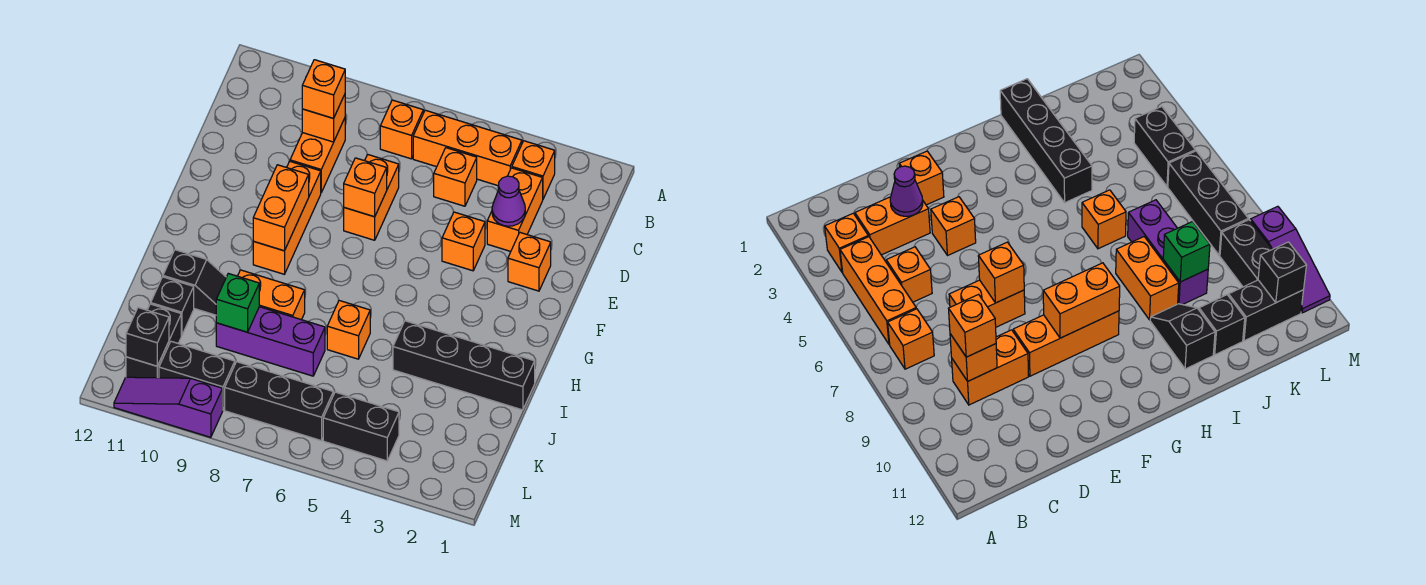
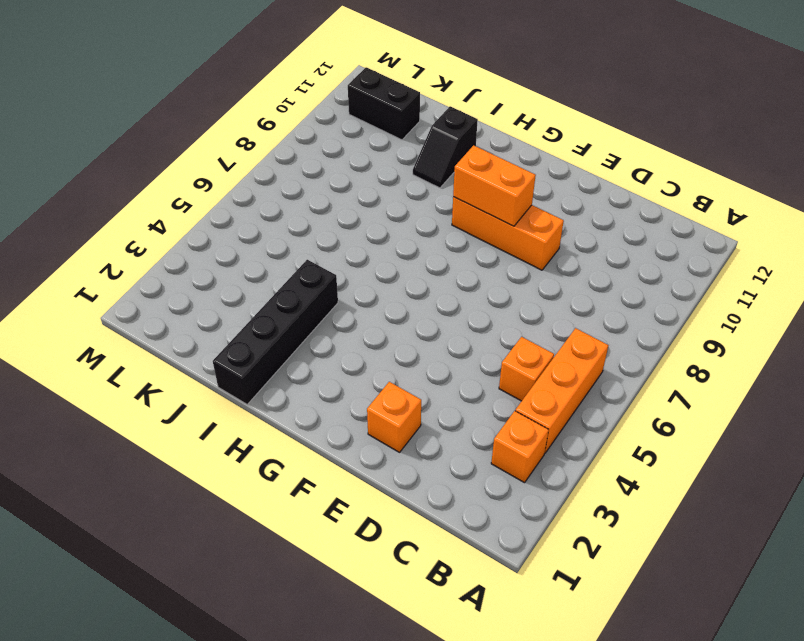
none -> orange brick B7 level 1
none -> orange brick C3:D3 level 1
none -> orange brick C9:D9 level 1

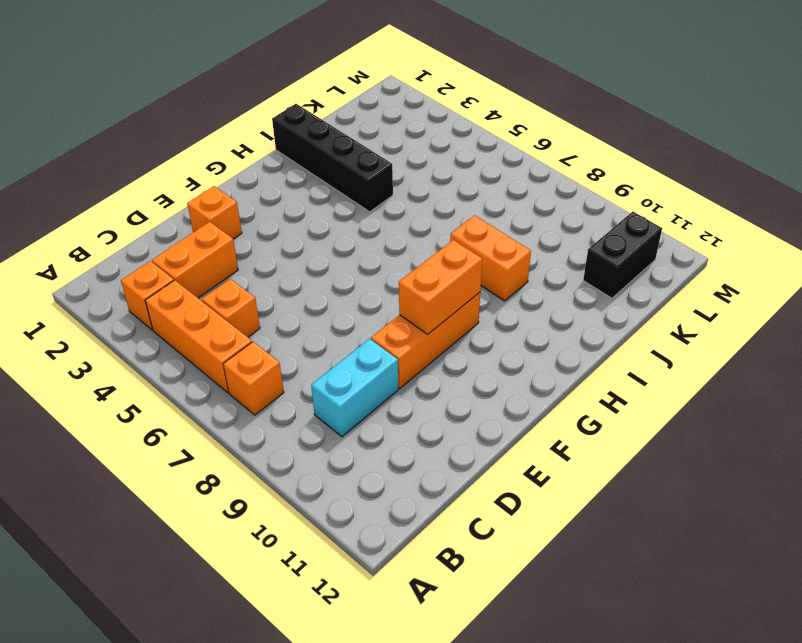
cyan brick C9:D9 level 1 -> orange brick C9:D9 level 1
none -> orange brick D7:E7 level 1
none -> orange brick E4 level 1
none -> orange brick I6 level 1

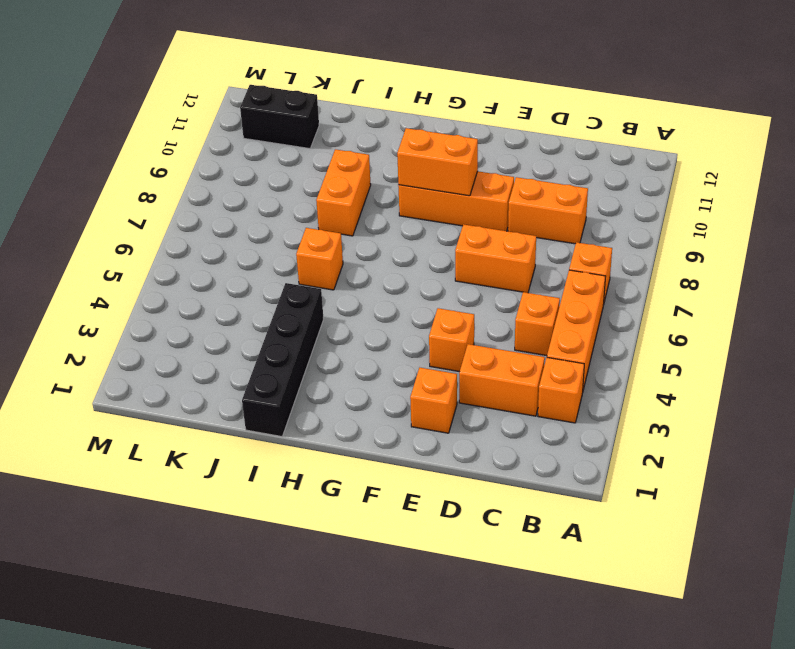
none -> black slope I10:I11 level 1 top 11
none -> purple brick J7:J9 level 1
none -> black brick J11 level 1

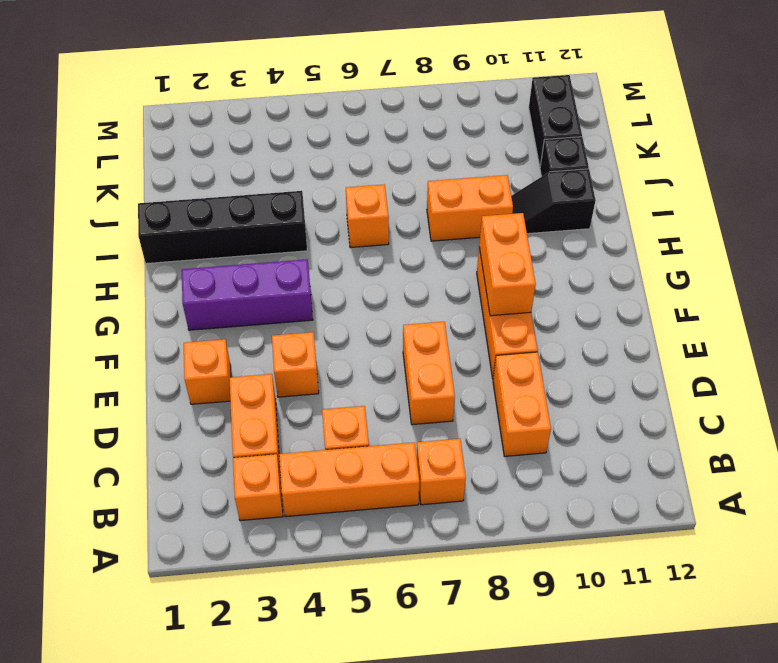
purple brick G2:G4 level 1 -> purple brick J7:J9 level 1
none -> black brick L4:L5 level 1
none -> black brick L6:L8 level 1
none -> black brick L9:L10 level 1

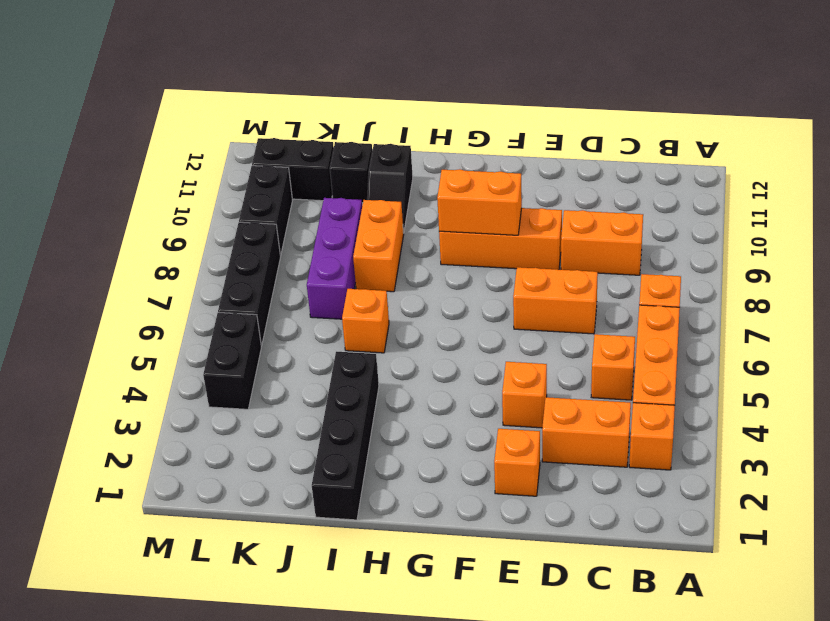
none -> purple slope M9:M11 level 1 top 9
none -> orange brick C9 level 2
none -> purple cone D3 level 2

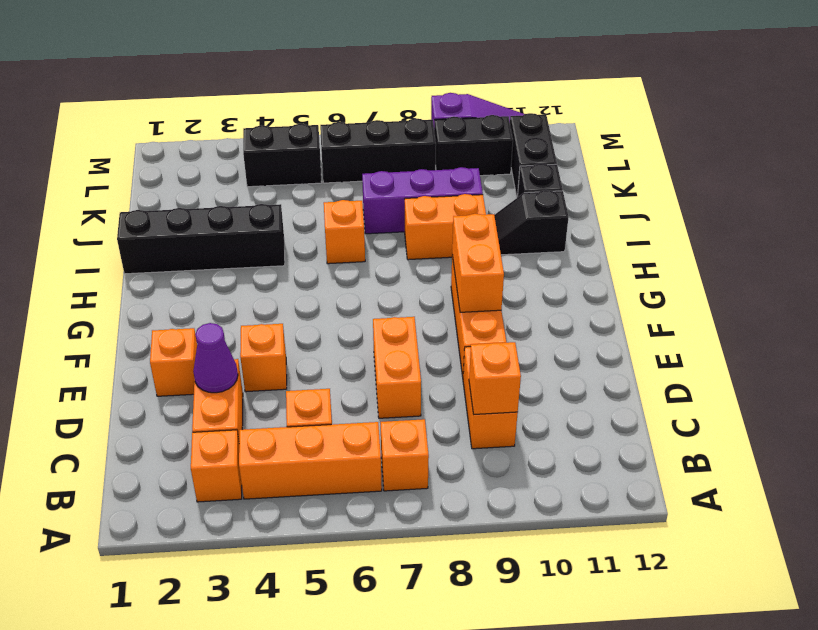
none -> orange brick E7 level 2
none -> green brick J9 level 2
none -> black brick L11 level 2

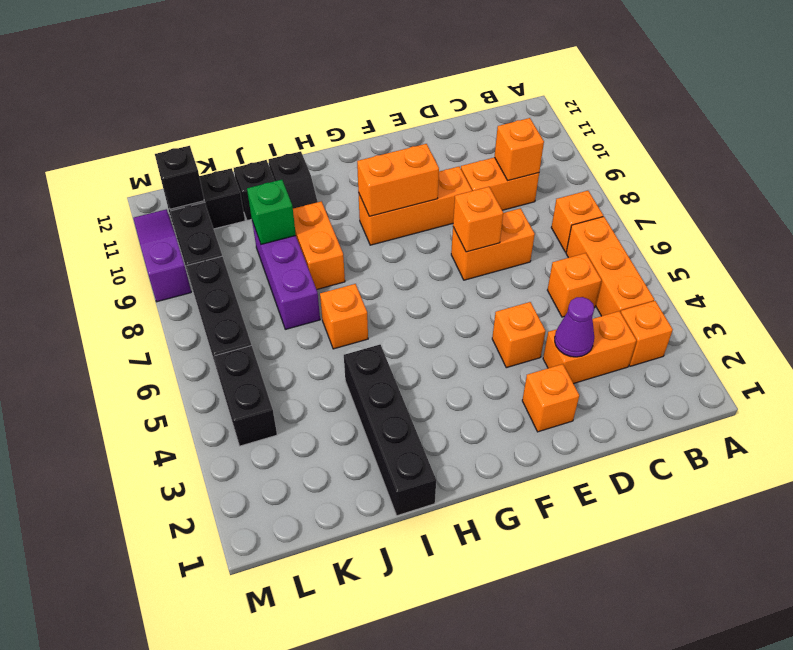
none -> orange brick C9 level 3

